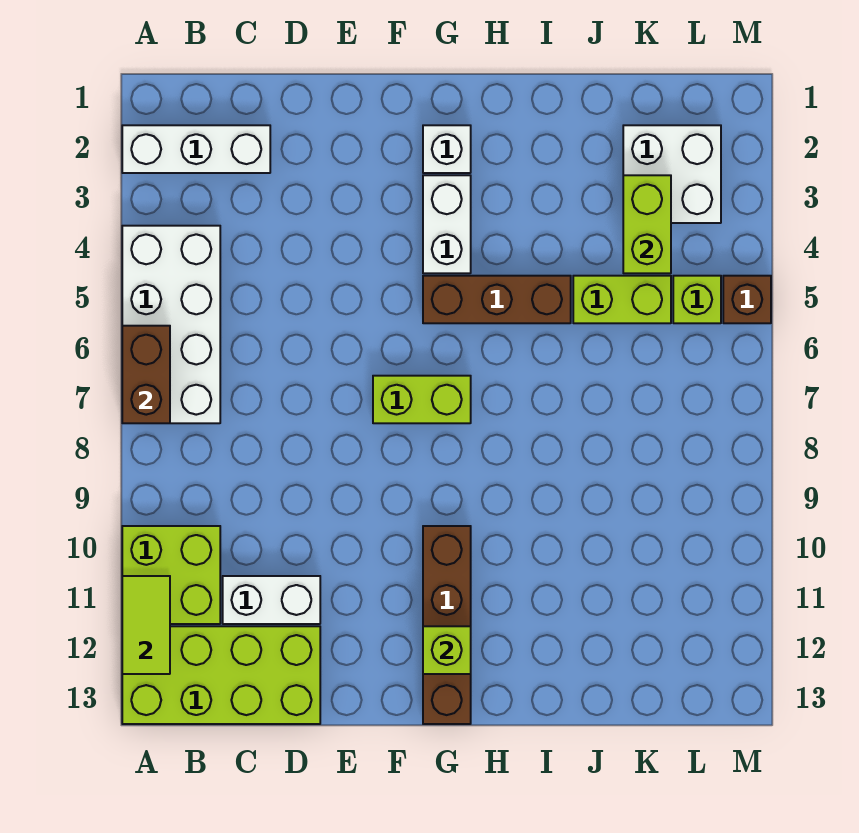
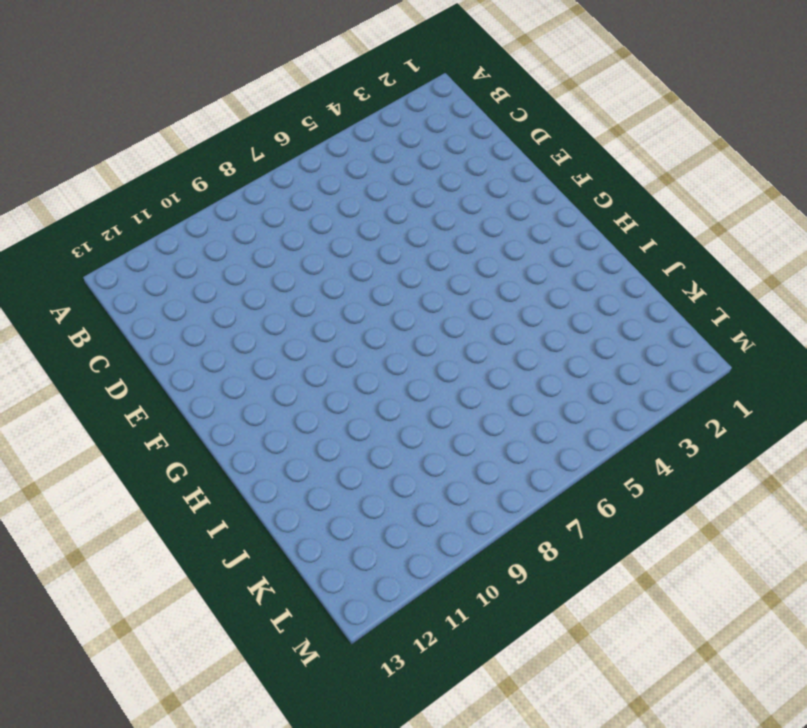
none -> white brick A2:C2 level 1
none -> white brick A4:B7 level 1
none -> lime brick A10:B11 level 1

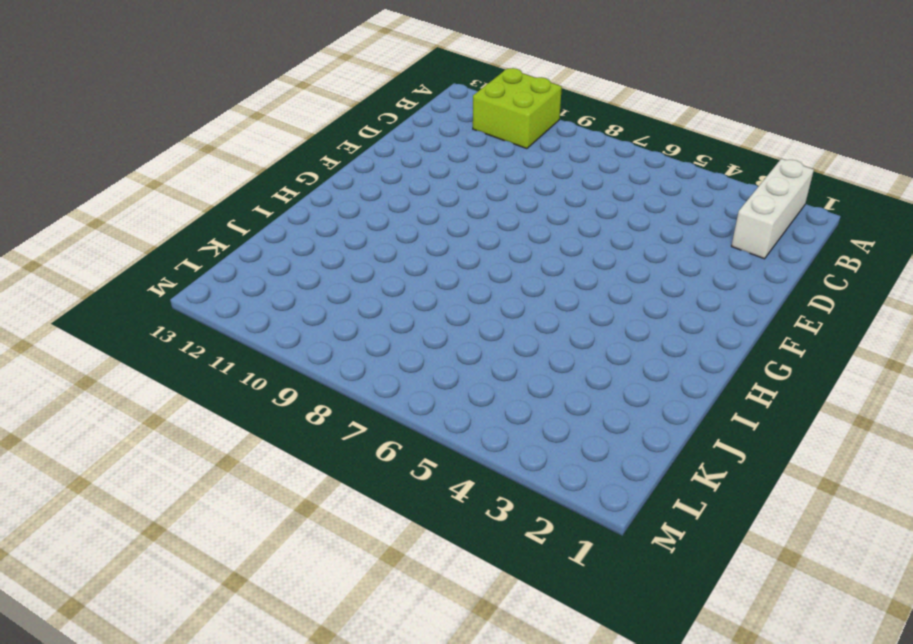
none -> white brick A4:B7 level 1
none -> lime brick A12:D13 level 1
none -> white brick C11:D11 level 1

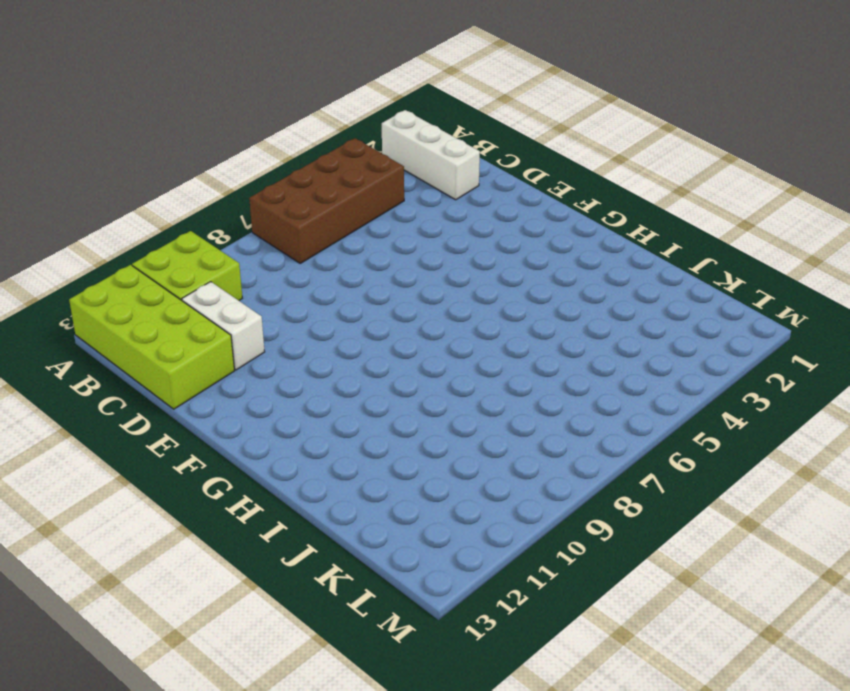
brown brick A4:B7 level 1 -> white brick A4:B7 level 1
none -> lime brick F7:G7 level 1
none -> white brick G2 level 1
none -> white brick G3:G4 level 1

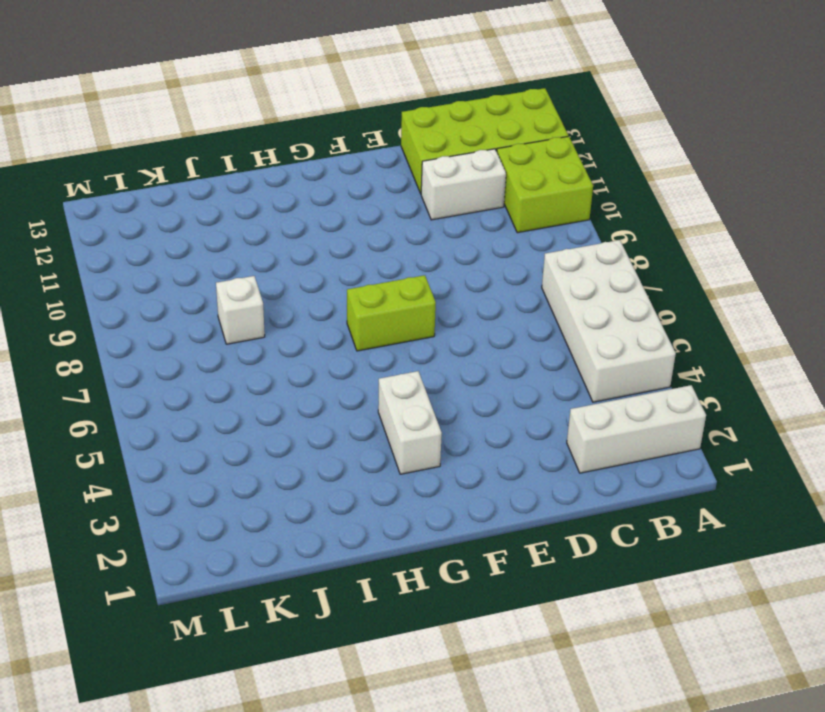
white brick J8 level 1 -> white brick G2 level 1
none -> brown brick G5:I5 level 1
none -> brown brick G10:G13 level 1
none -> lime brick J5:K5 level 1

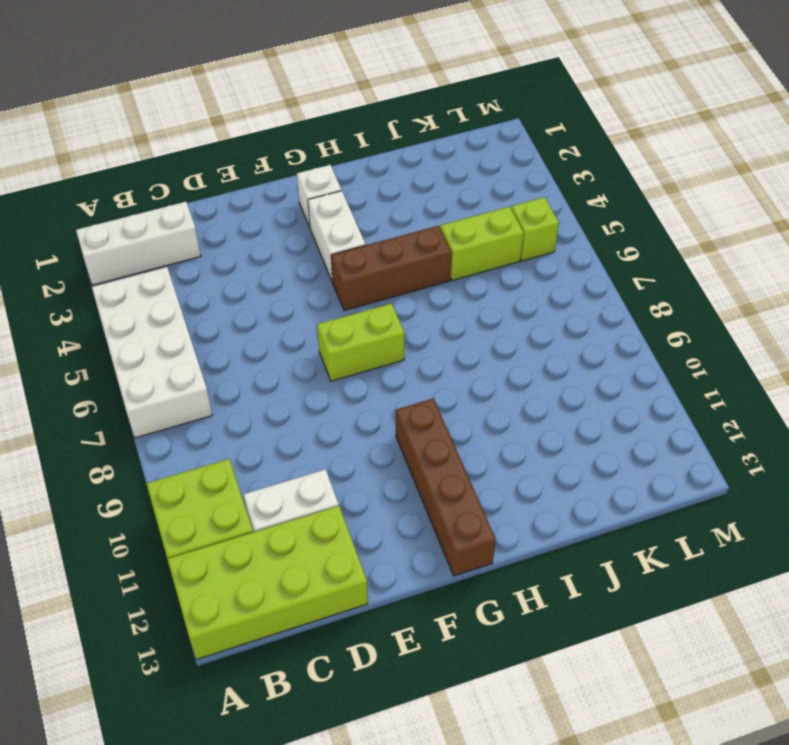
none -> white brick K2:L3 level 1
none -> brown brick M5 level 1
none -> brown brick A6:A7 level 2

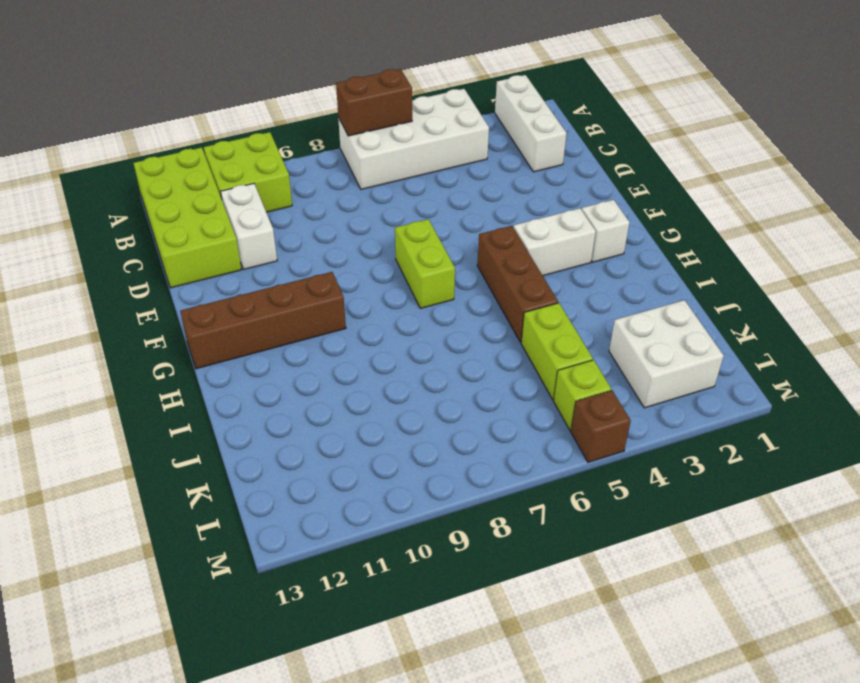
none -> lime tile A11:A12 level 2
none -> lime brick G12 level 2
none -> lime brick K3:K4 level 2

